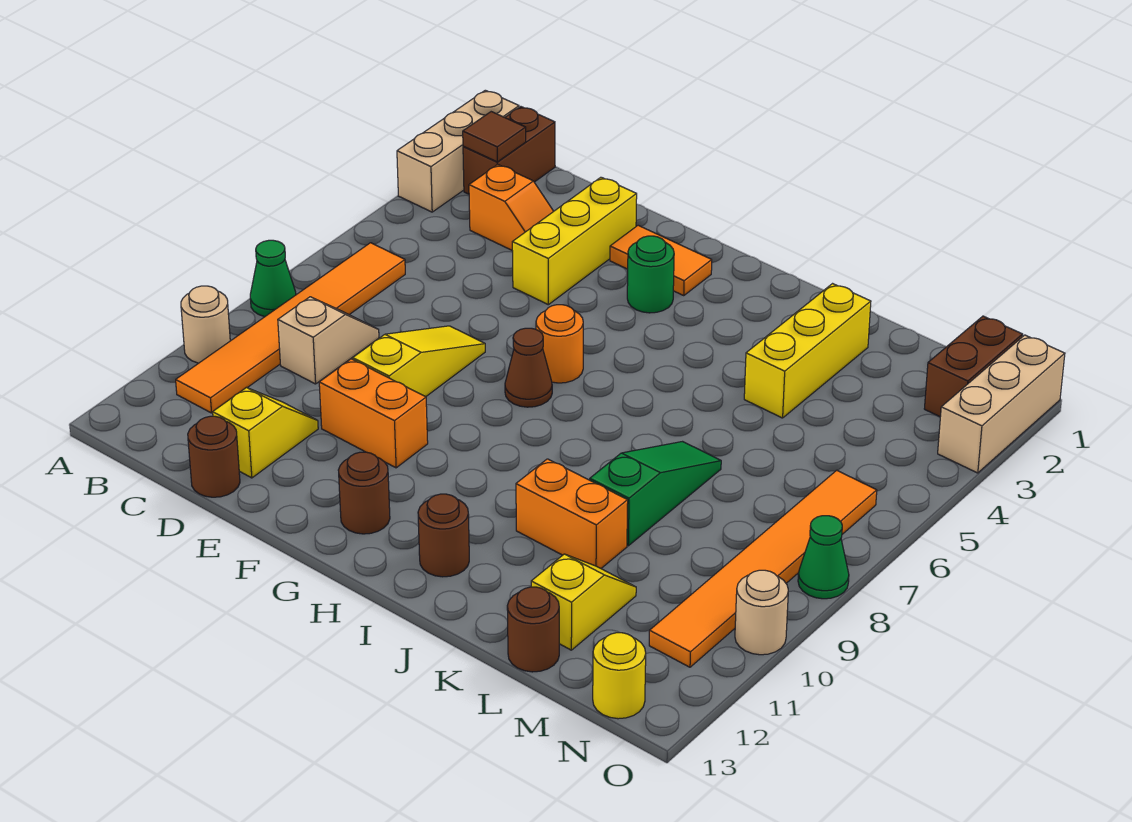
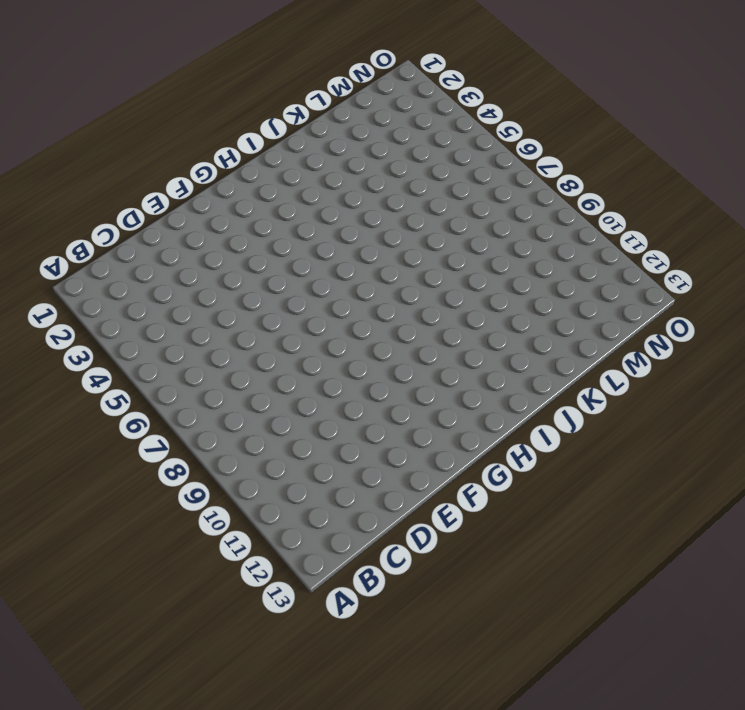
none -> tan brick A1:A3 level 1
none -> green cone A8 level 1
none -> tan round brick A10 level 1
none -> brown brick B1:B2 level 1

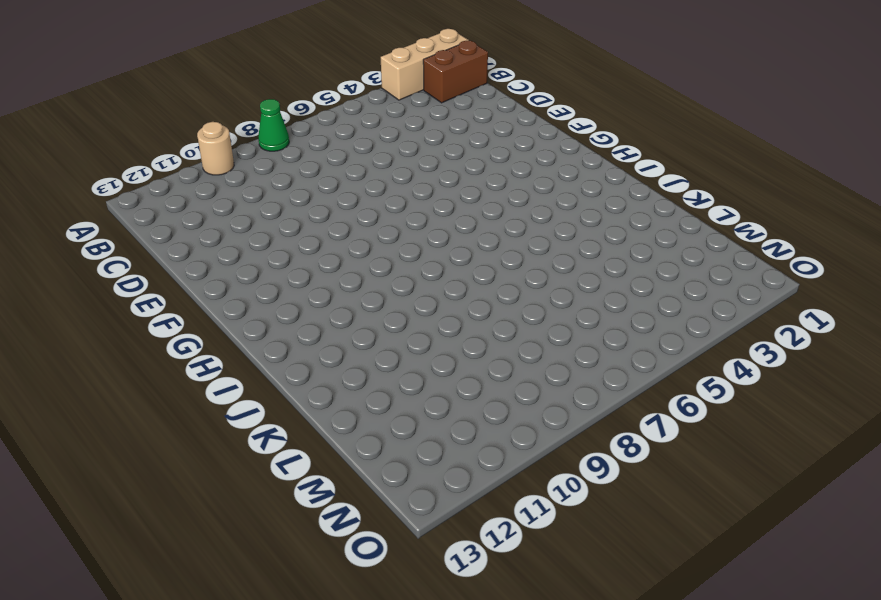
none -> orange tile B6:B11 level 1
none -> orange slope C3:D3 level 1 top C
none -> tan slope C8:C9 level 1 top 9
none -> yellow slope D11:D12 level 1 top 12

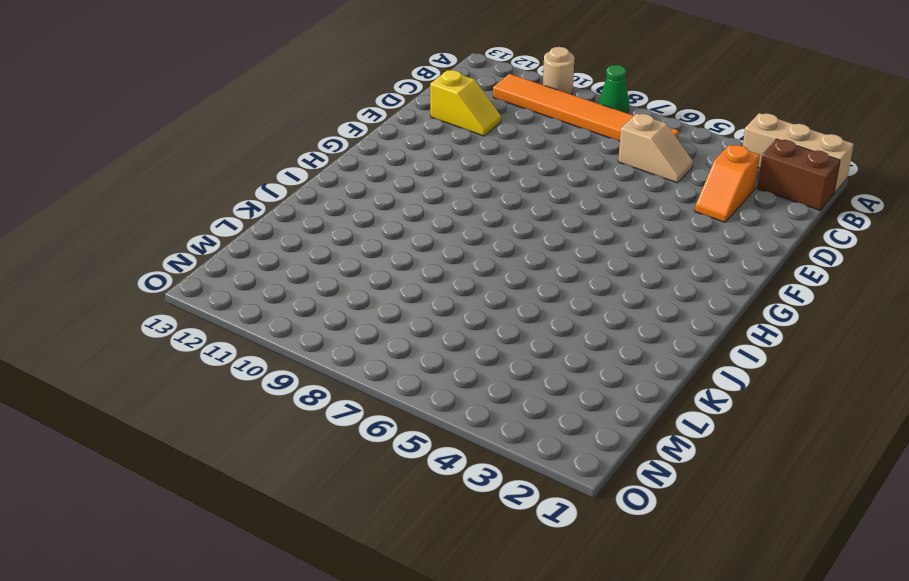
tan slope C5:C6 level 1 top 6 -> tan slope C8:C9 level 1 top 9
none -> brown round brick D13 level 1
none -> yellow brick E2:E4 level 1
none -> yellow slope E7:E9 level 1 top 9
none -> orange brick E10:F10 level 1

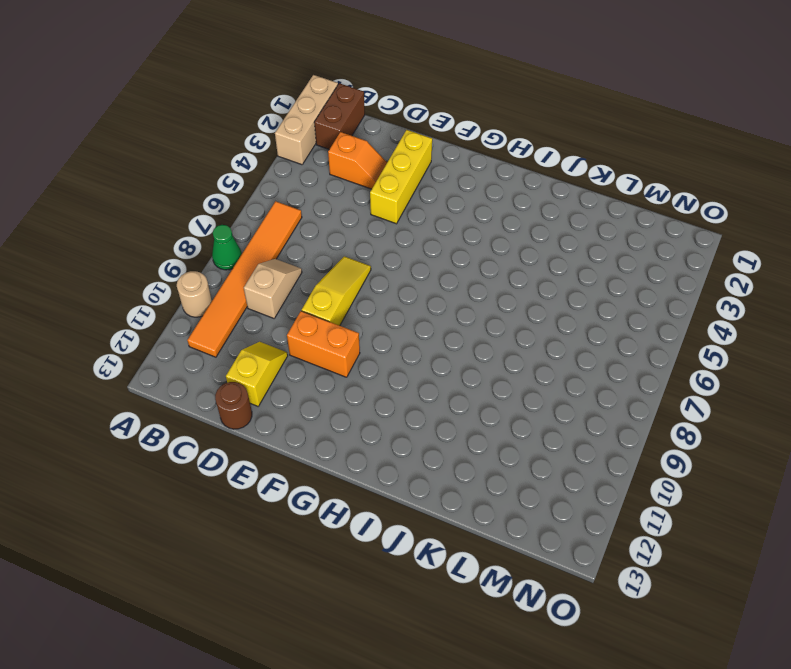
none -> orange tile F2:G2 level 1
none -> green round brick G3 level 1
none -> orange round brick G6 level 1
none -> brown cone G7 level 1

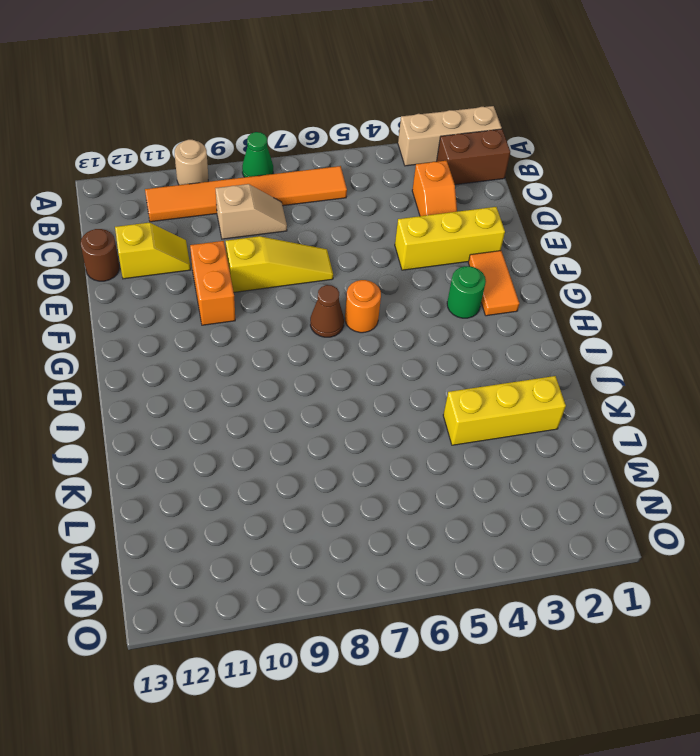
none -> brown round brick G12 level 1
none -> brown round brick I12 level 1
none -> orange brick J10:K10 level 1
none -> green slope K7:K9 level 1 top 9

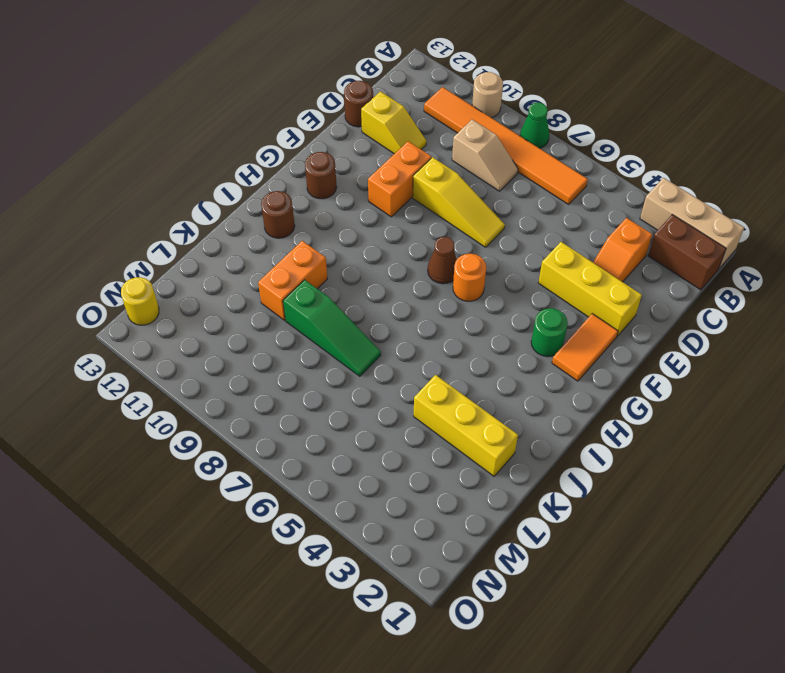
none -> yellow slope L11:L12 level 1 top 12
none -> brown round brick L13 level 1
none -> brown brick N1:N2 level 1
none -> orange tile N6:N11 level 1

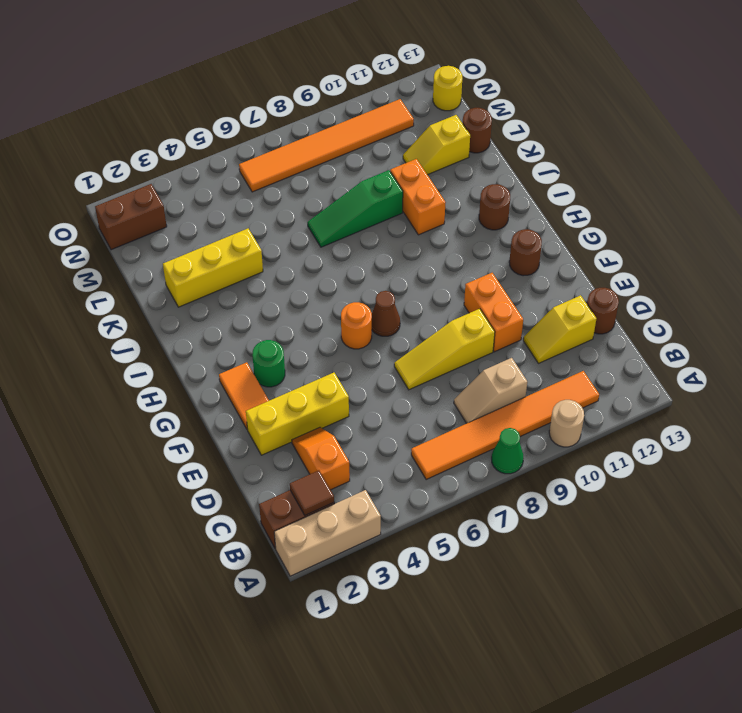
none -> tan brick O1:O3 level 1
none -> green cone O8 level 1
none -> tan round brick O10 level 1

